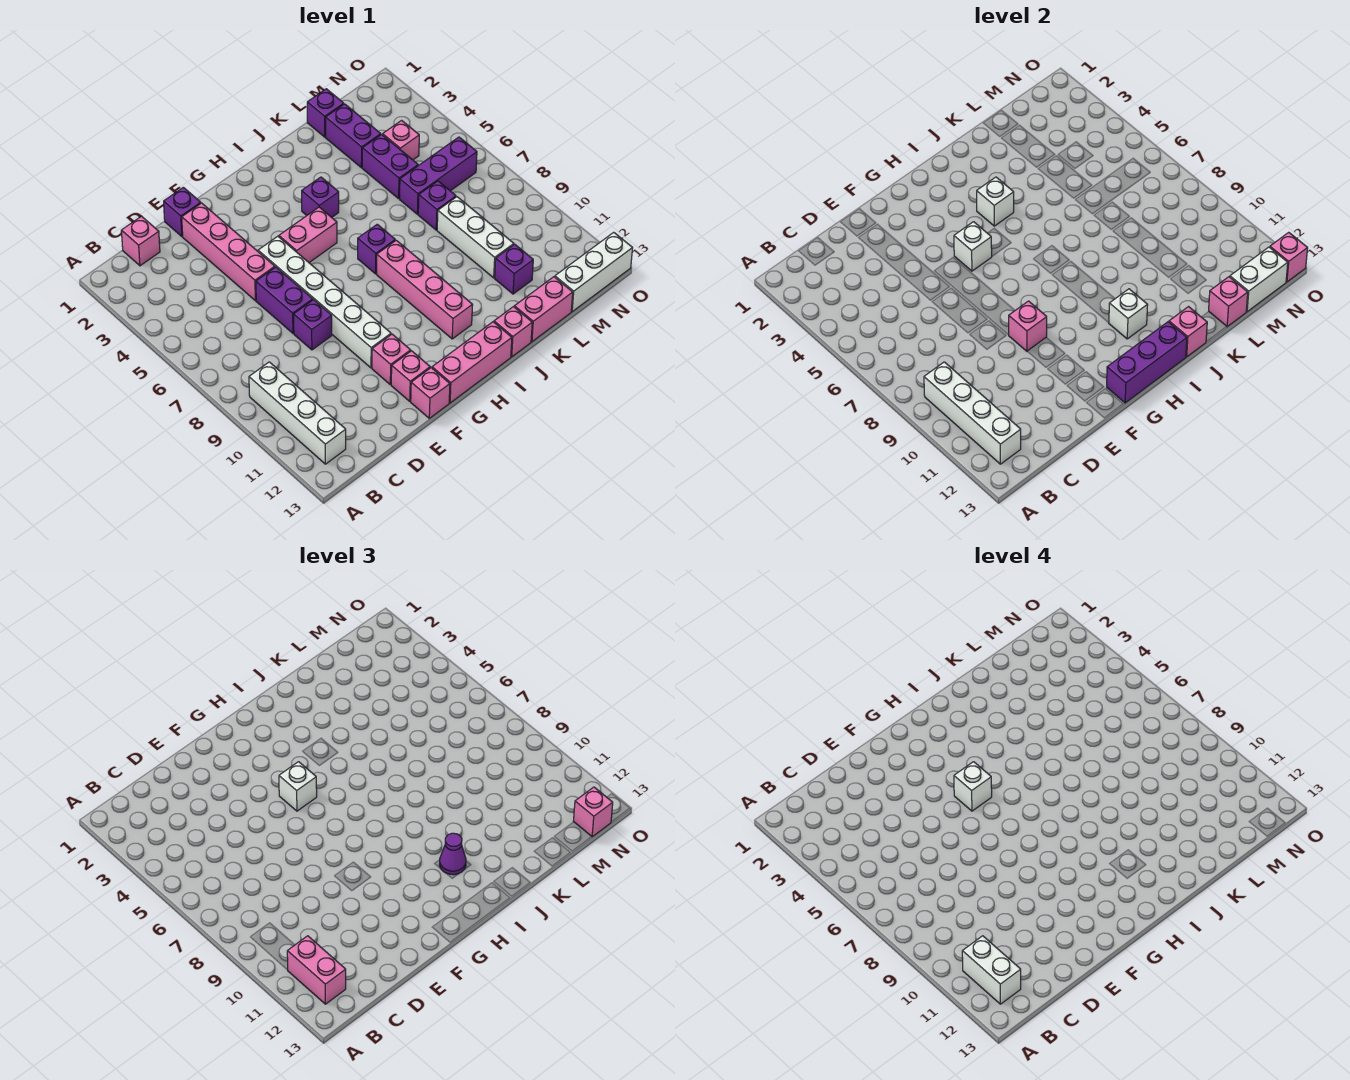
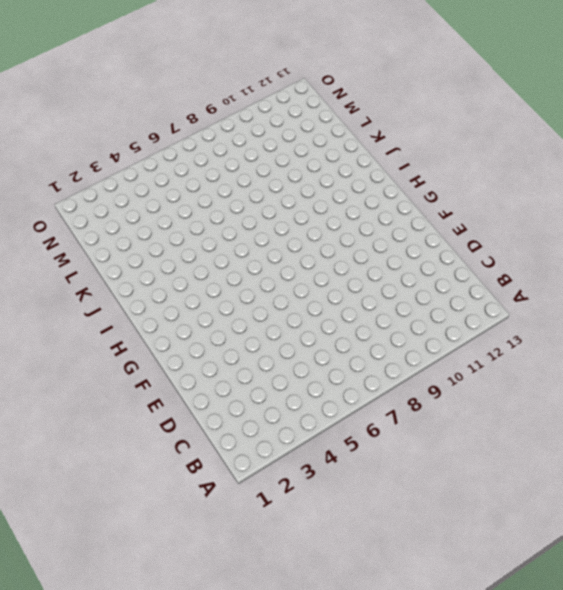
none -> white brick B9:B12 level 1
none -> pink brick C1 level 1
none -> purple brick E1 level 1
none -> pink brick E2:E5 level 1

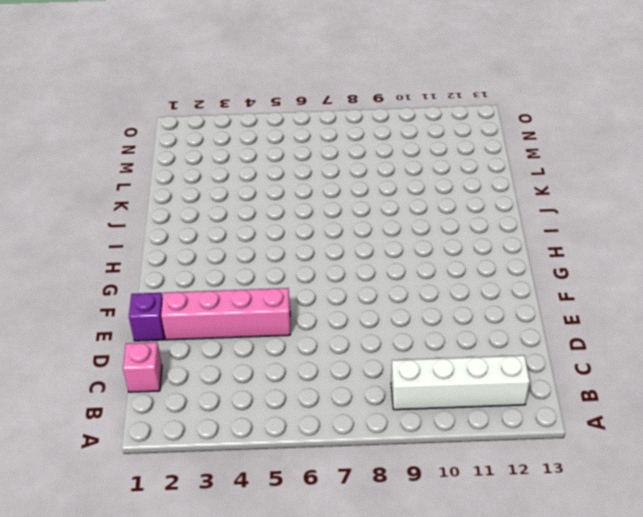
none -> purple brick E6:E7 level 1
none -> purple brick E8 level 1
none -> white brick F5:F10 level 1
none -> pink brick F11 level 1

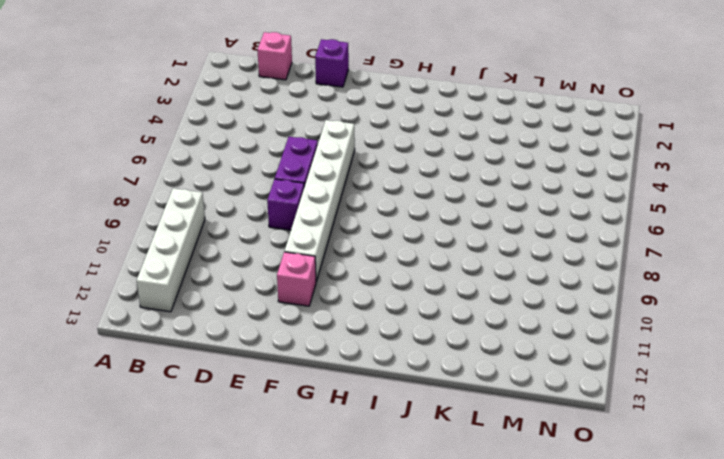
none -> pink brick E2:E5 level 1
none -> pink brick F12 level 1
none -> pink brick F13 level 1
none -> pink brick G5:H5 level 1

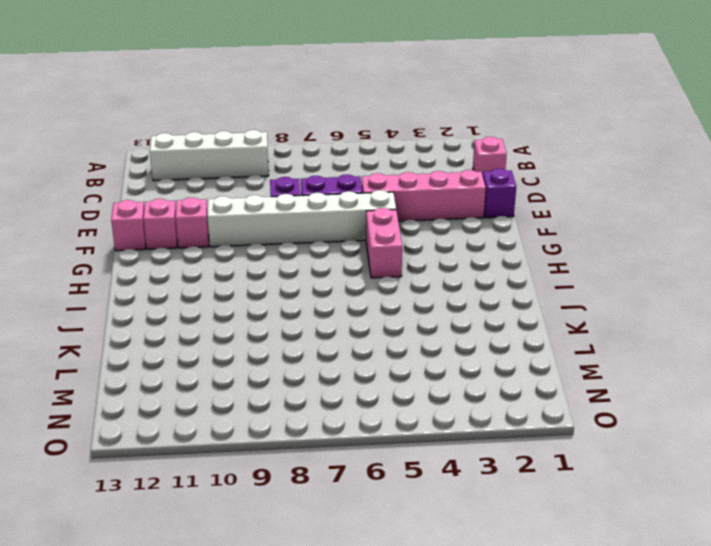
none -> pink brick G13:I13 level 1
none -> purple brick I4 level 1
none -> purple brick I7 level 1
none -> pink brick I8:I11 level 1

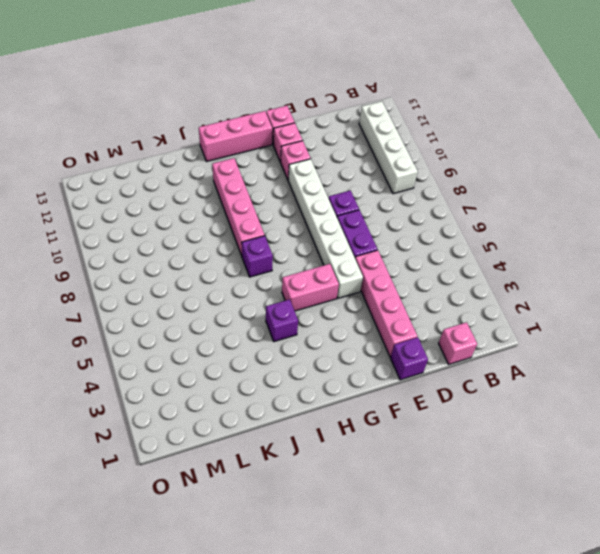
none -> pink brick J13 level 1
none -> pink brick K13:L13 level 1
none -> purple brick L1 level 1
none -> purple brick L2:L3 level 1

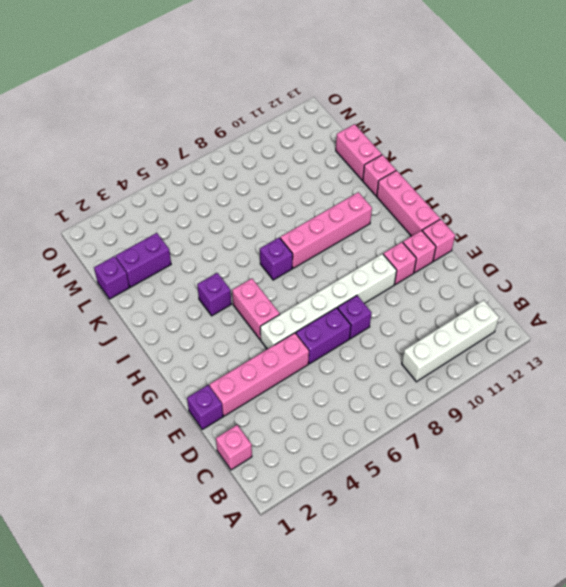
none -> purple brick L4:L5 level 1
none -> purple brick L6:N6 level 1
none -> purple brick L7 level 1
none -> white brick L8:L10 level 1

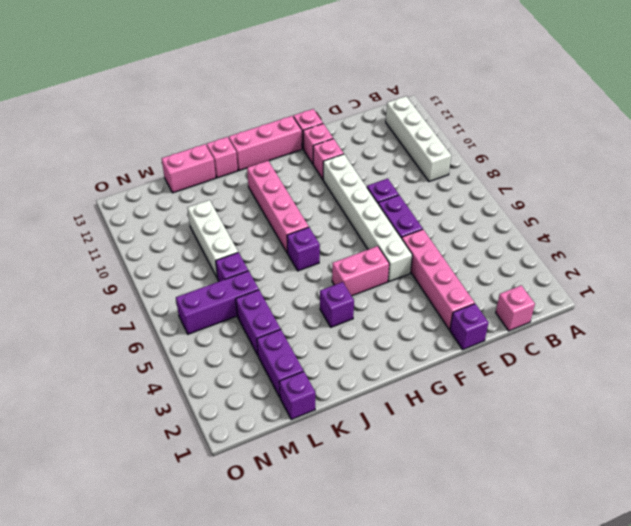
none -> purple brick L11 level 1
none -> pink brick M4 level 1
none -> white brick M13:O13 level 1
none -> white brick B9:B12 level 2

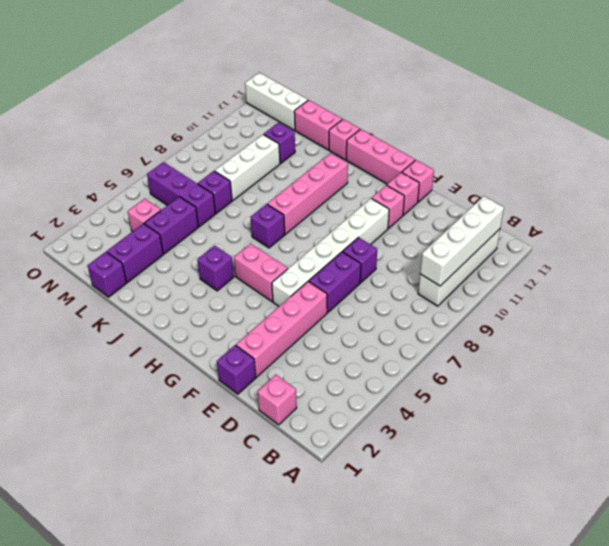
none -> pink brick F9 level 2
none -> white brick G5 level 2
none -> purple brick G13:I13 level 2
none -> white brick I4 level 2

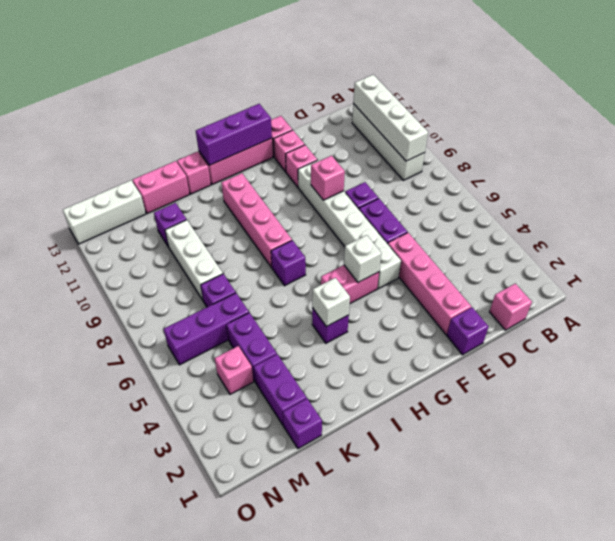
none -> white brick I11 level 2
none -> pink brick J13 level 2
none -> pink brick L13 level 2
none -> white brick M13:N13 level 2

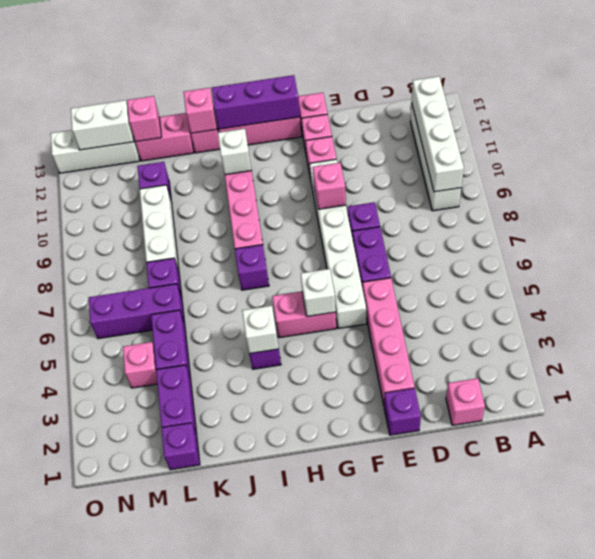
none -> pink brick O13 level 2
none -> pink brick B11:B12 level 3
none -> white brick G5 level 3
none -> purple cone I11 level 3

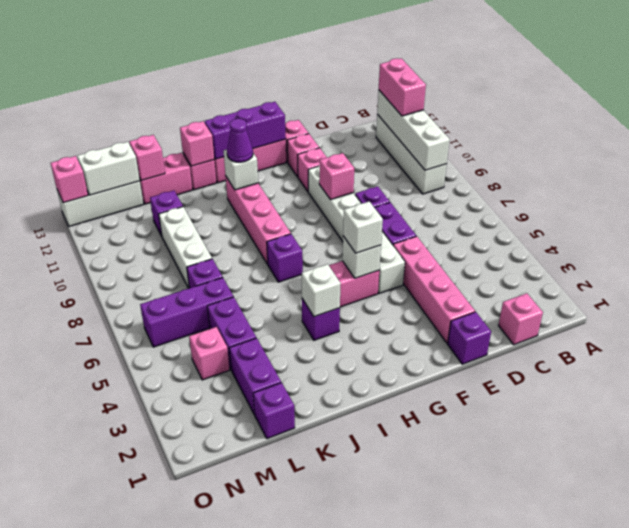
none -> pink brick N13 level 3
none -> white brick B11:B12 level 4
none -> white brick G5 level 4

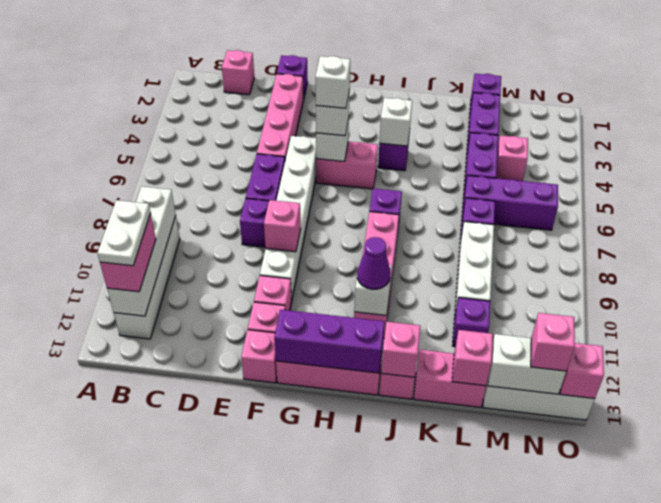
white plate B11:B12 level 4 -> white brick B11:B12 level 4

